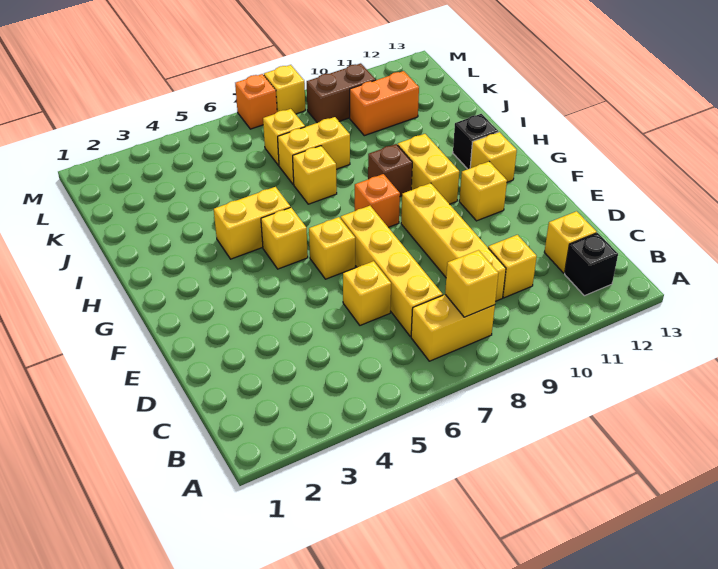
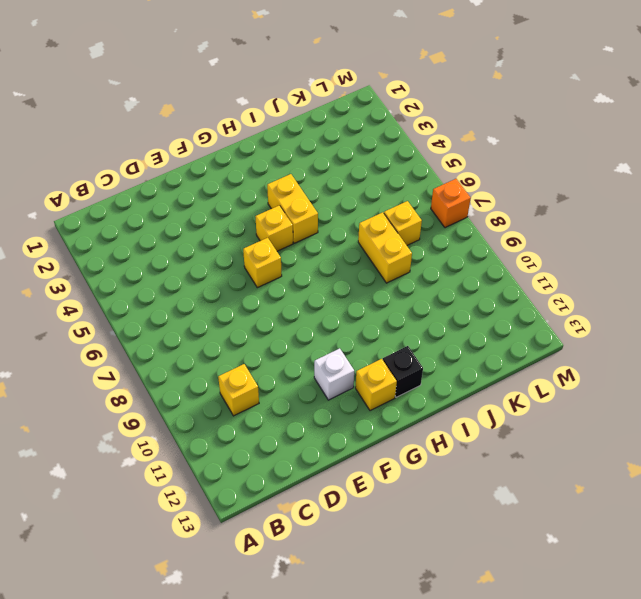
white brick F11 level 1 -> yellow brick F11 level 1
none -> yellow brick B7:B8 level 1
none -> black brick B12 level 1
none -> yellow brick C7:F7 level 1

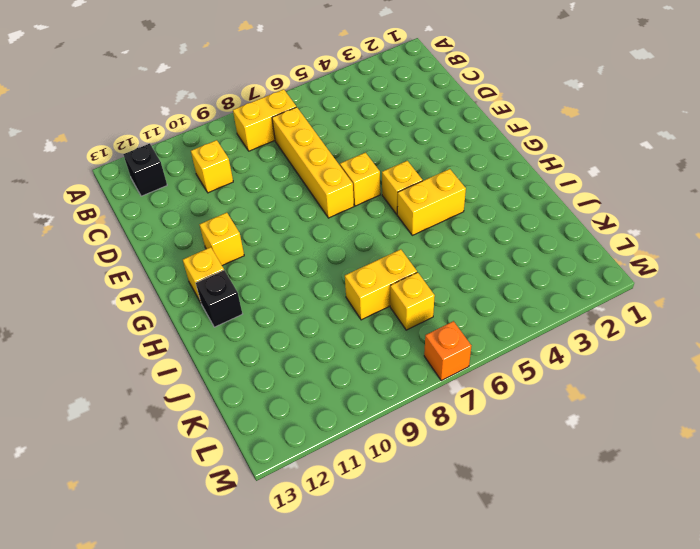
none -> yellow brick C9:F9 level 1
none -> yellow brick C12 level 1
none -> yellow brick D6 level 1

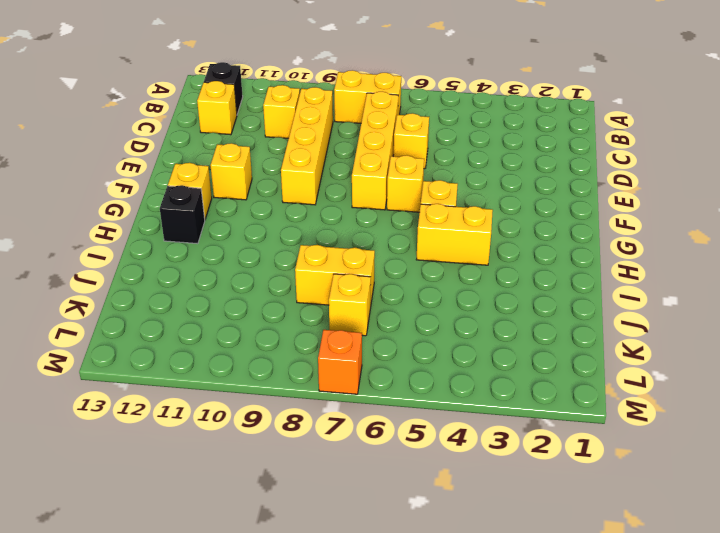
none -> orange brick G8 level 1
none -> yellow brick G10:H10 level 1
none -> brown brick H9 level 1

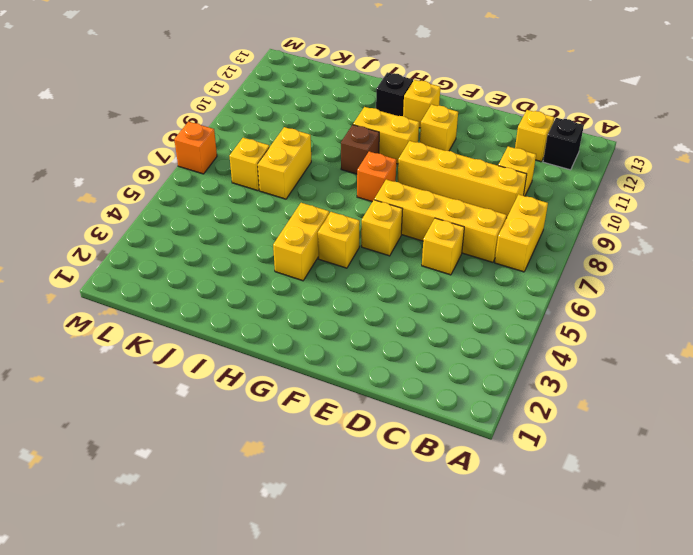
none -> yellow brick I7 level 1
none -> orange brick K10:K11 level 1
none -> brown brick L9:L10 level 1

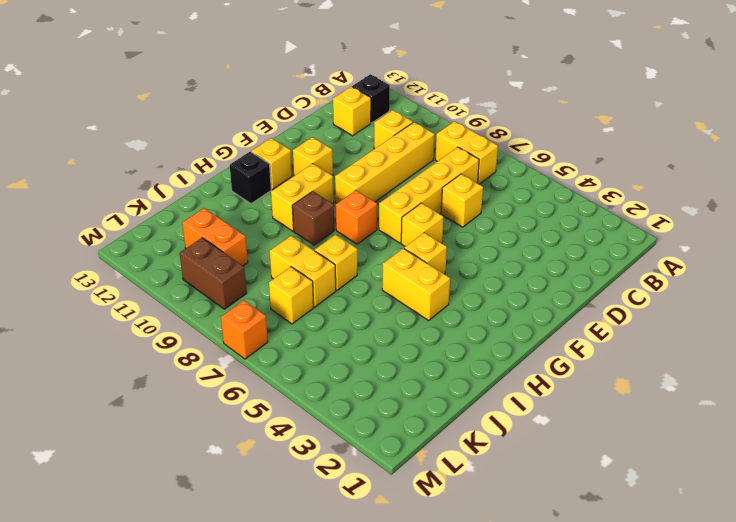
none -> yellow brick M8 level 1
none -> yellow brick B8 level 2

